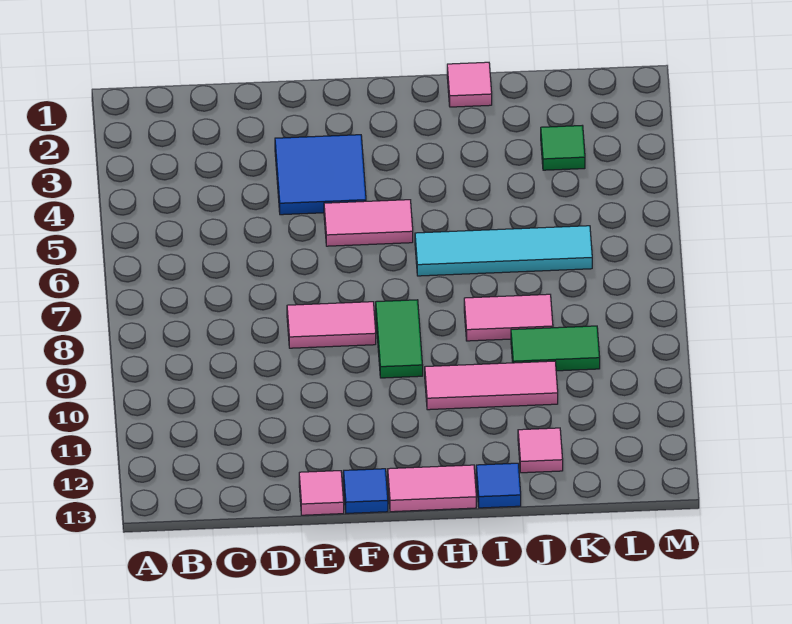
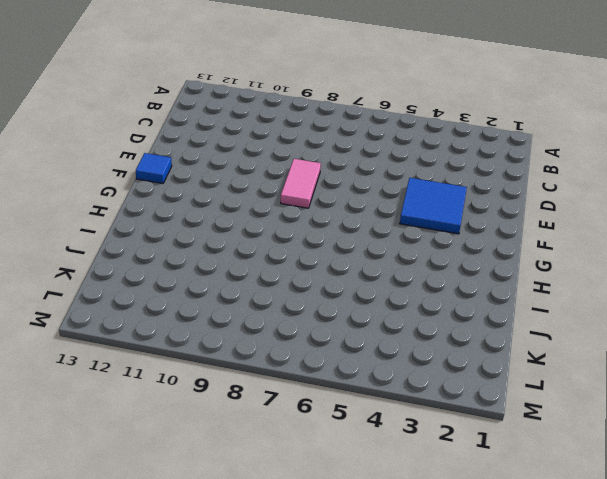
none -> pink tile E13 level 1
none -> pink tile F5:G5 level 1
none -> green tile G8:G9 level 1

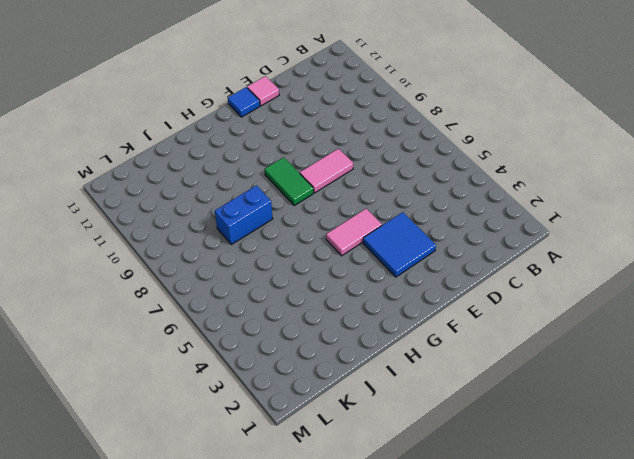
blue brick I8:J8 level 1 -> pink tile I8:J8 level 1
none -> pink tile G13:H13 level 1
none -> cyan tile H6:K6 level 1
none -> pink tile H10:J10 level 1

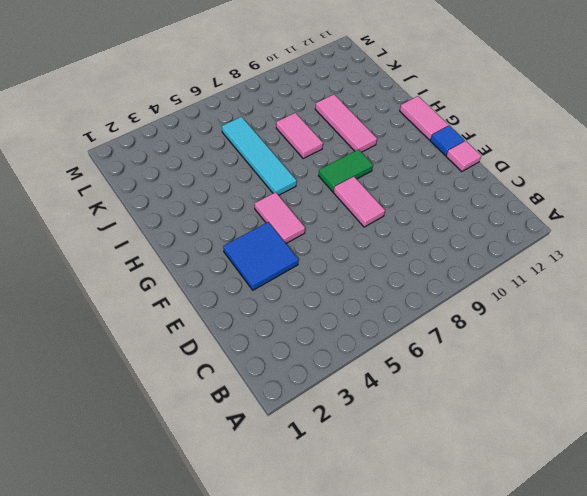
none -> pink tile I1 level 1
none -> blue tile I13 level 1
none -> green tile J9:K9 level 1

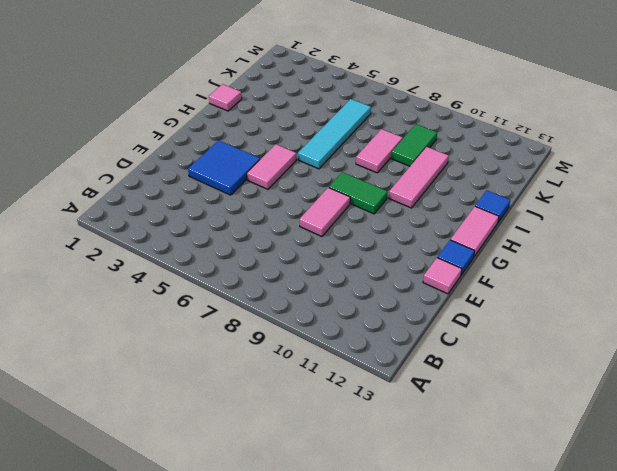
none -> pink tile J12 level 1
none -> green tile K3 level 1

